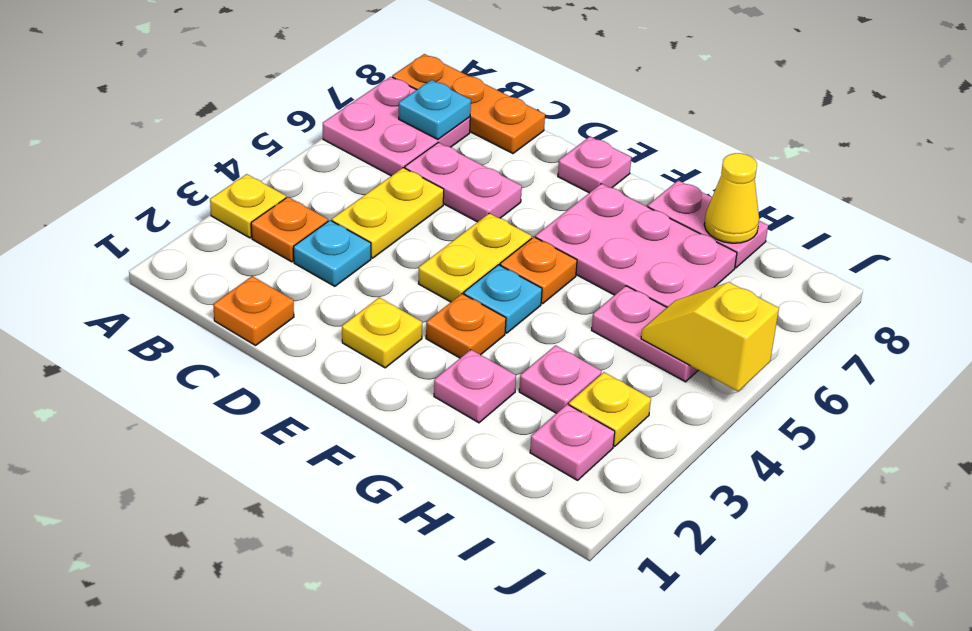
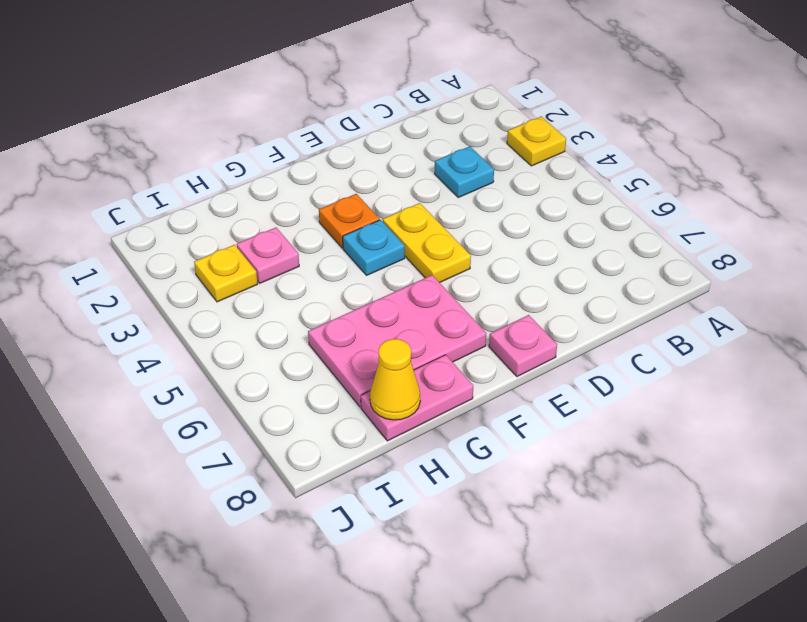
none -> pink plate A6:B7 level 1
none -> orange plate A8:C8 level 1
none -> orange plate B3 level 1

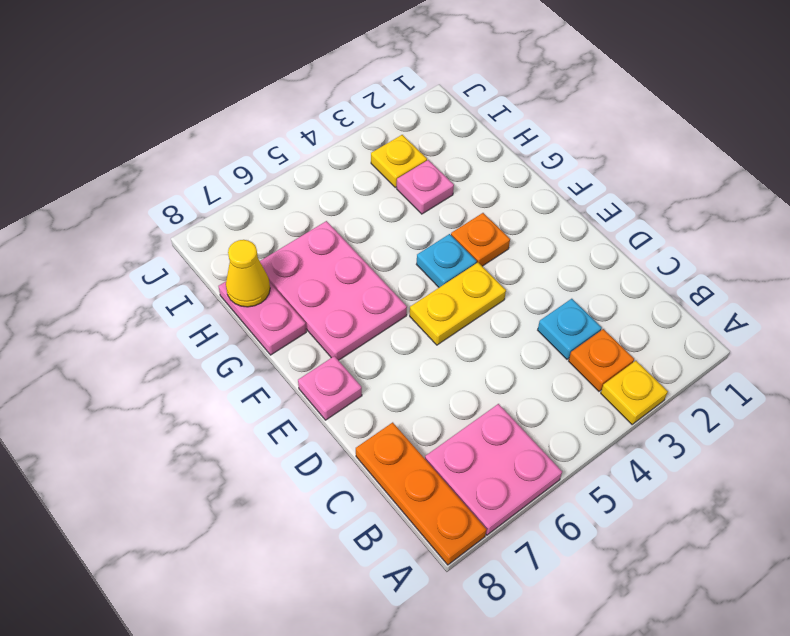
none -> orange plate C1 level 1
none -> yellow plate C4:C5 level 1
none -> pink plate C6:D6 level 1

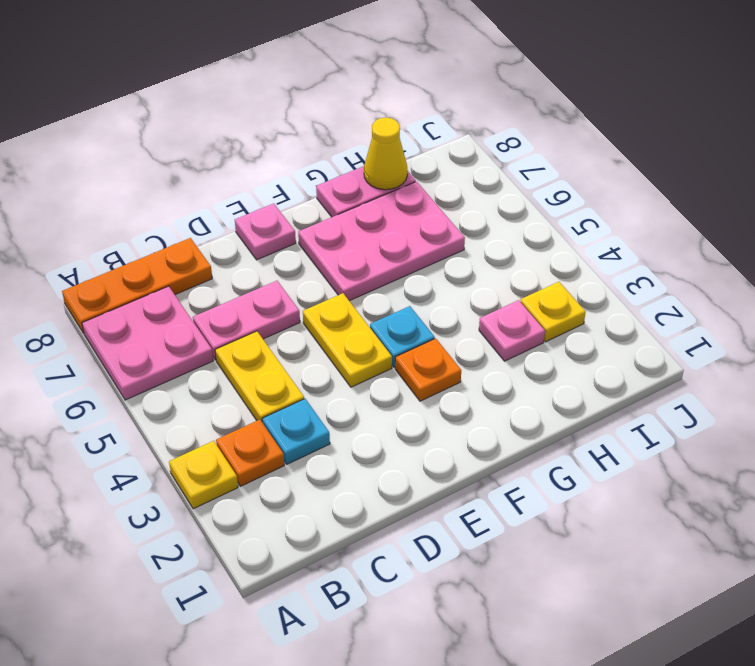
none -> orange plate C1 level 1
none -> yellow plate E2 level 1
none -> orange plate F5 level 1

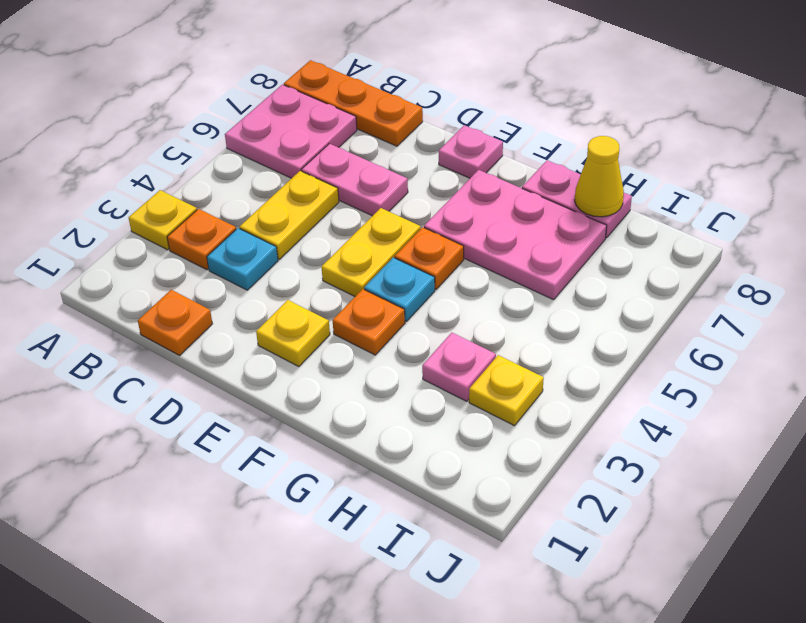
none -> pink plate G2 level 1
none -> pink plate H5:I5 level 1
none -> pink plate I2 level 1

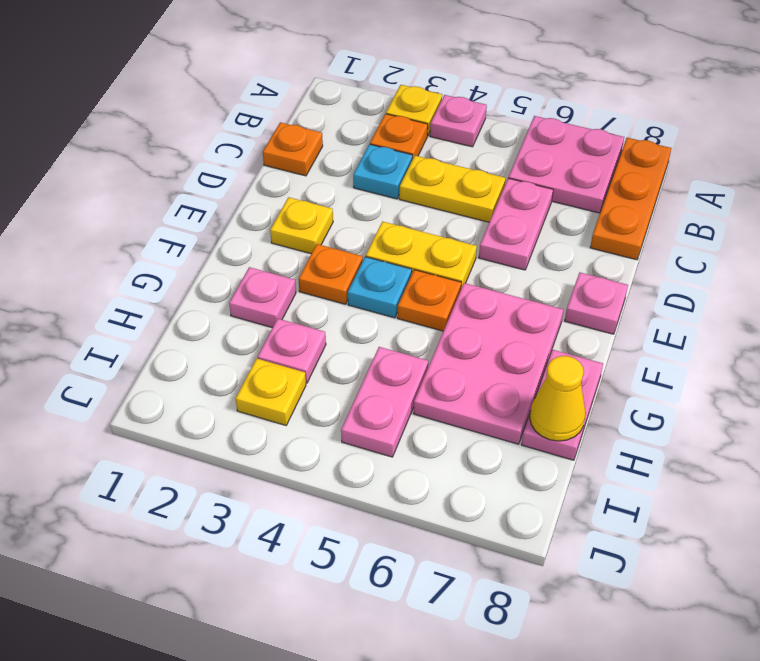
pink plate A4 level 1 -> pink plate I2 level 1
none -> cyan plate B7 level 2
none -> yellow slope I5:J5 level 2 top J

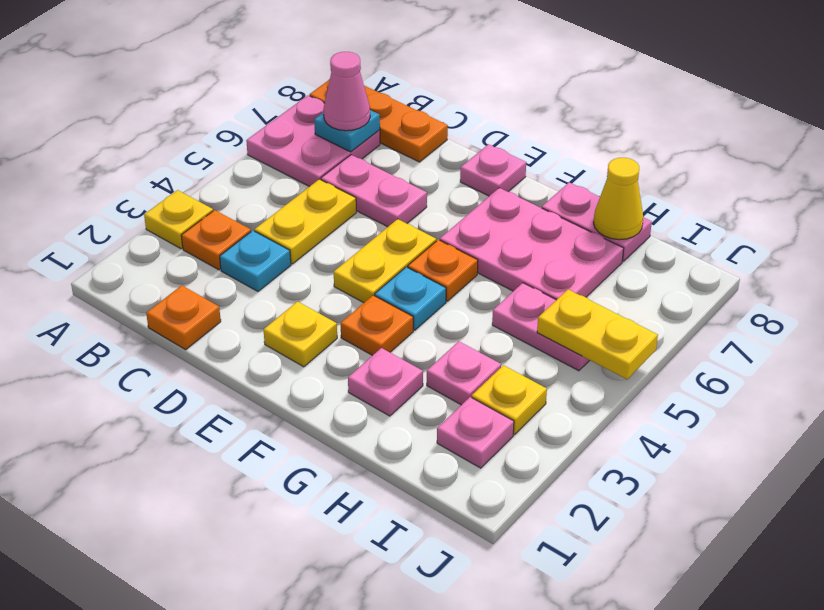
pink cone B7 level 3 -> none
yellow plate I5:J5 level 2 -> yellow slope I5:J5 level 2 top J

